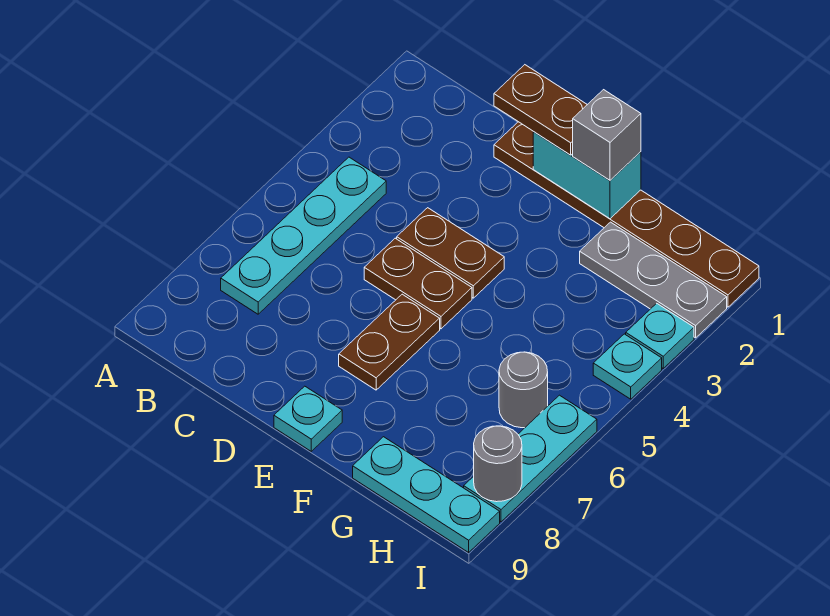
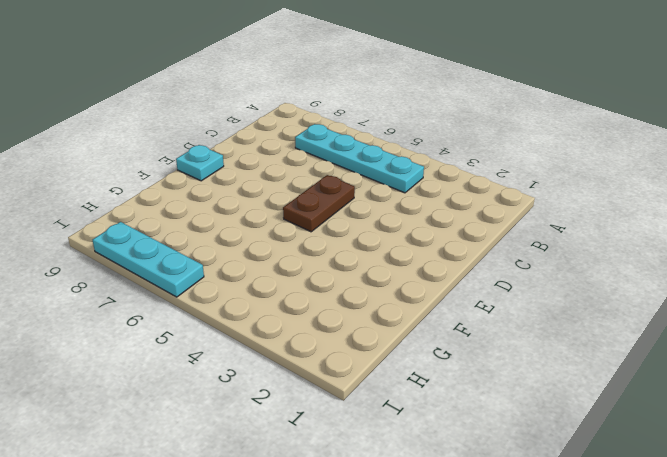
none -> brown plate D1:I1 level 1
none -> brown plate D4:E4 level 1
none -> brown plate E6:E7 level 1

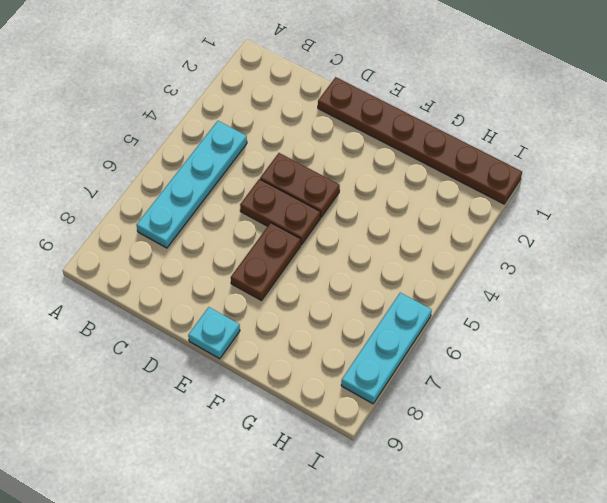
none -> grey plate G2:I2 level 1
none -> cyan plate G9:I9 level 1
none -> grey round brick H6 level 1

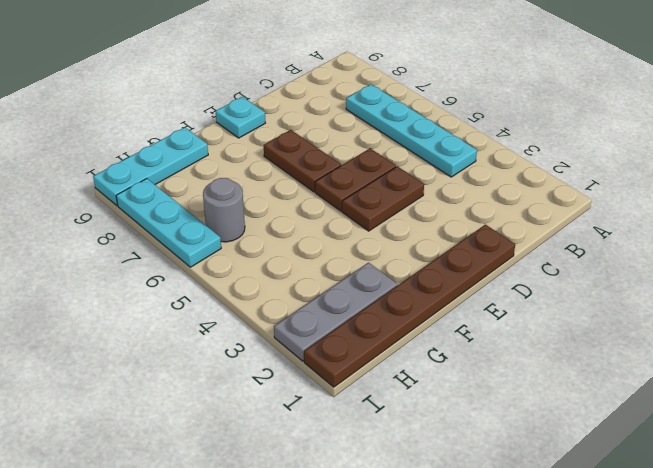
none -> cyan plate I3 level 1
none -> cyan plate I4 level 1
none -> cyan brick E1:F1 level 2

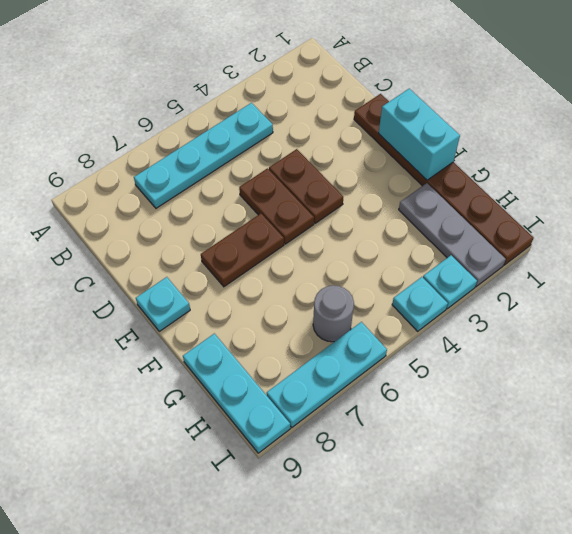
none -> grey round brick I8 level 2
none -> brown plate D1:E1 level 3
none -> grey brick F1 level 3

